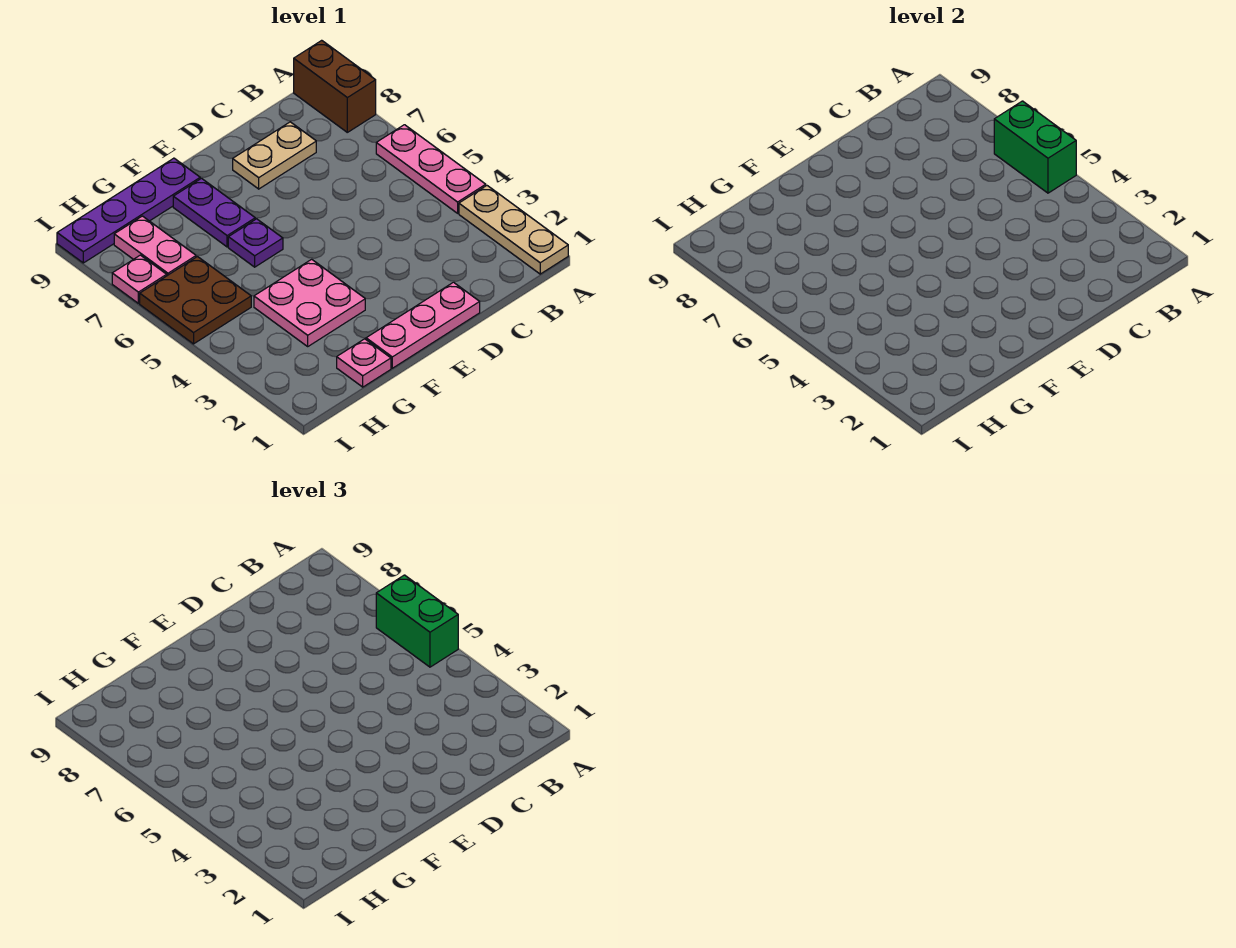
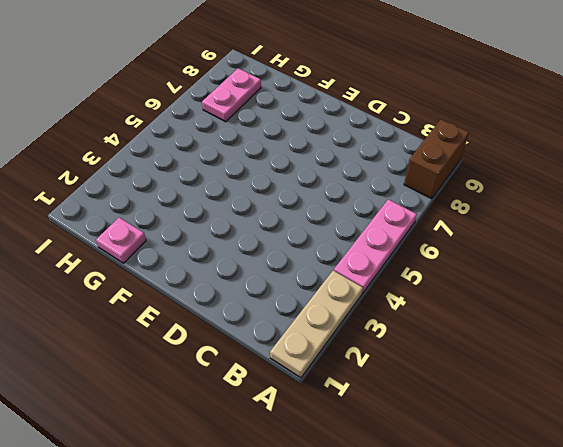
none -> tan plate C8:D8 level 1
none -> pink plate D1:F1 level 1
none -> pink plate F3:G4 level 1

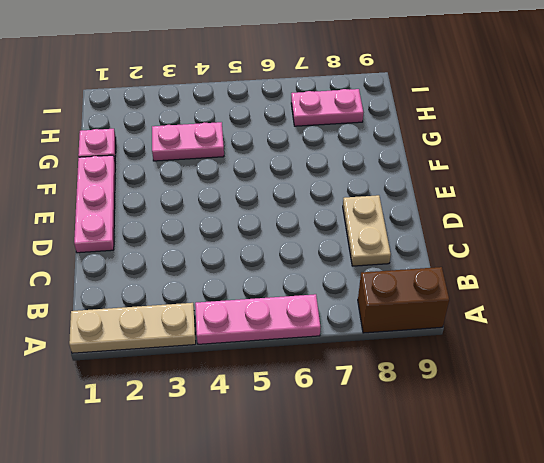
pink plate G3:G4 level 1 -> pink plate F3:G4 level 1
none -> purple plate F6 level 1
none -> purple plate F7:F8 level 1
none -> purple plate F9:I9 level 1

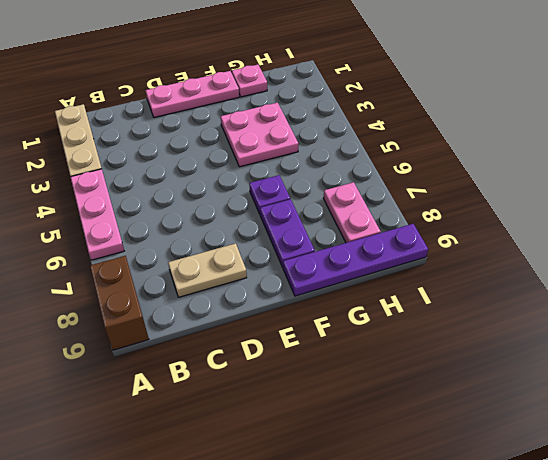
none -> brown plate H5:I6 level 1
none -> pink plate I7 level 1
none -> green brick A5:A6 level 2

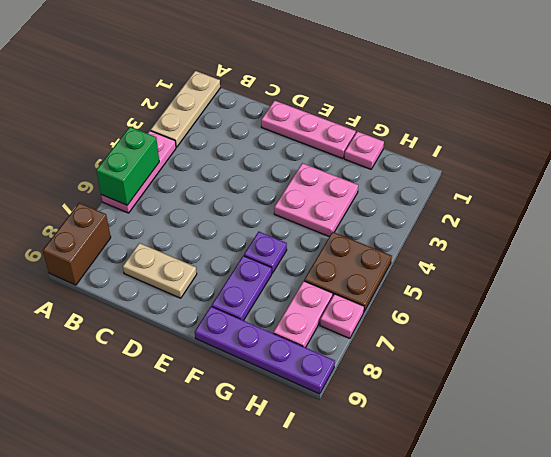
none -> green brick A5:A6 level 3

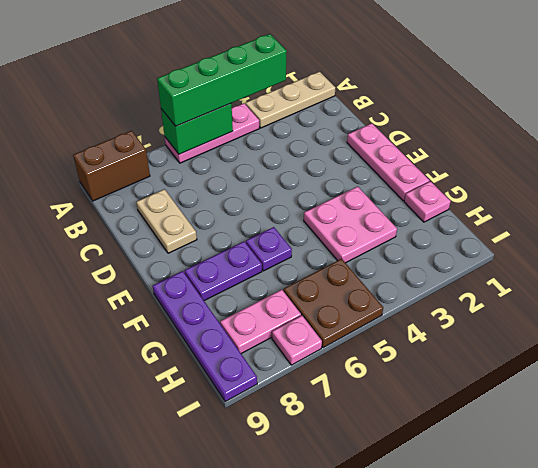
green brick A3:A6 level 3 -> green brick A5:A6 level 3

